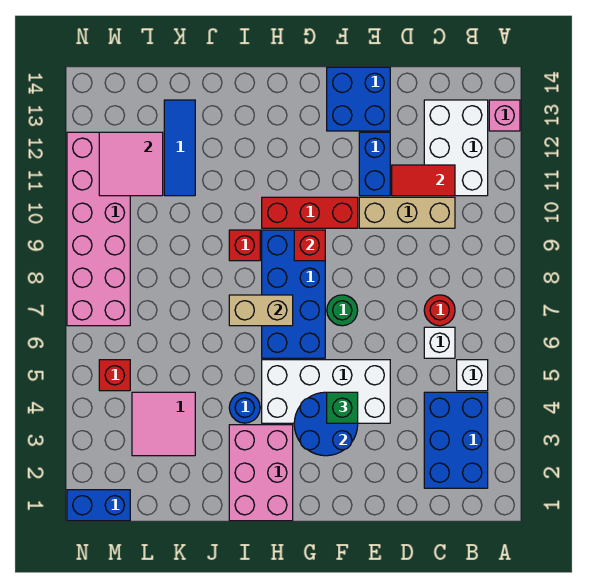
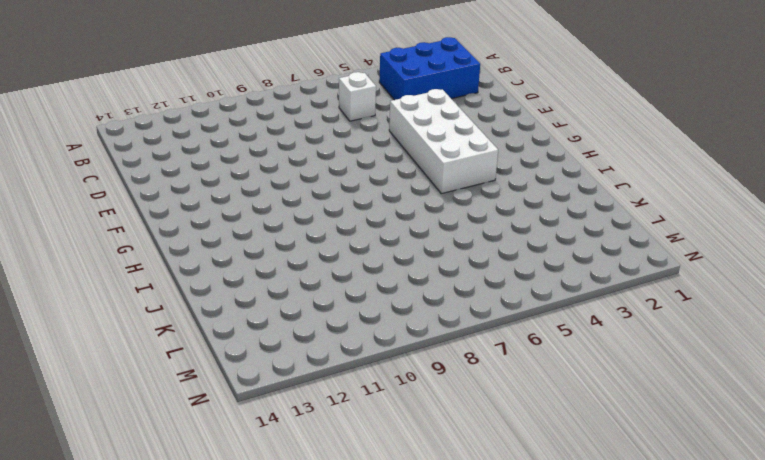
none -> pink brick A13 level 1
none -> white brick B5 level 1
none -> white brick B11:C13 level 1

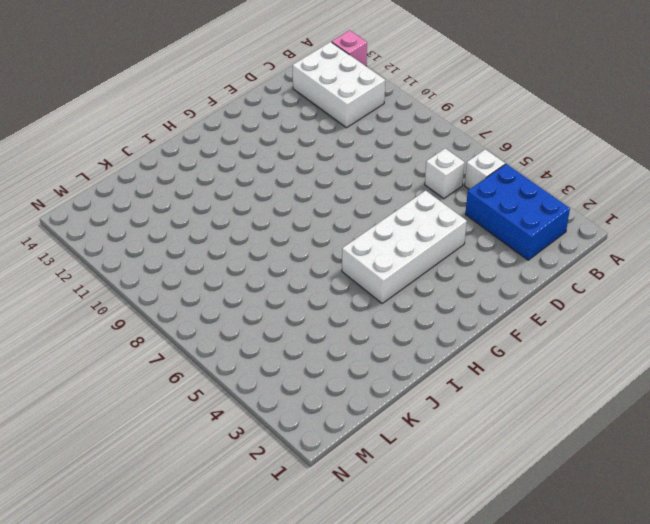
none -> red round brick C7 level 1
none -> tan brick C10:E10 level 1
none -> blue brick E11:E12 level 1

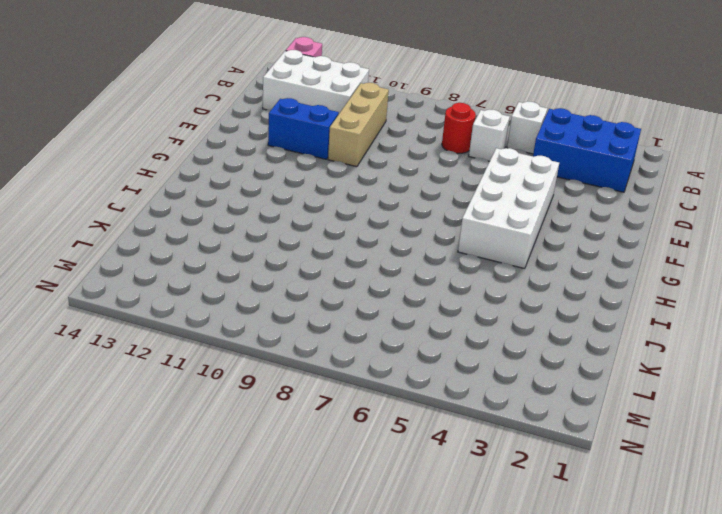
none -> blue brick E13:F14 level 1
none -> green round brick F7 level 1
none -> red brick F10:H10 level 1

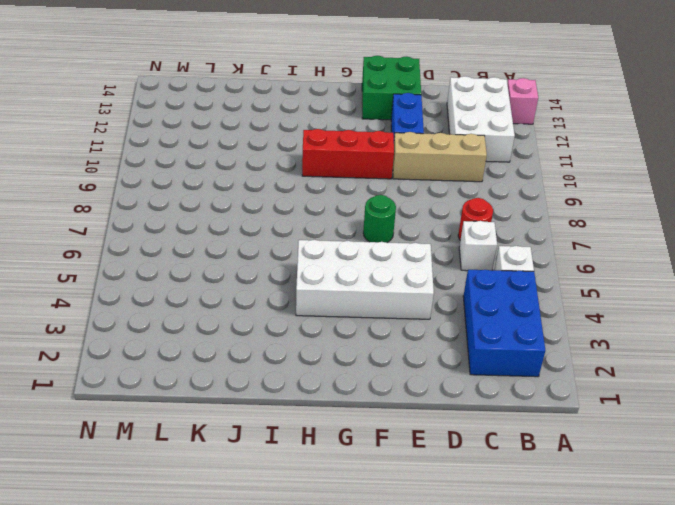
green brick E13:F14 level 1 -> blue brick E13:F14 level 1
none -> blue brick G6:H9 level 1
none -> pink brick H1:I3 level 1
none -> blue round brick I4 level 1

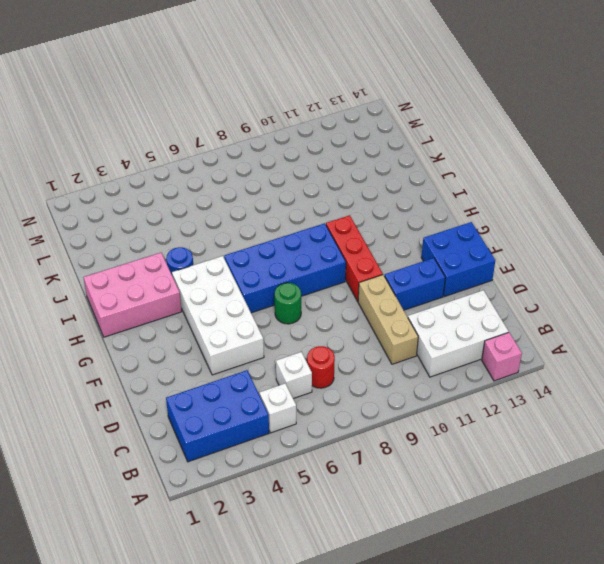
none -> red brick I9 level 1
none -> pink tile K3:L4 level 1
none -> blue tile K11:K13 level 1

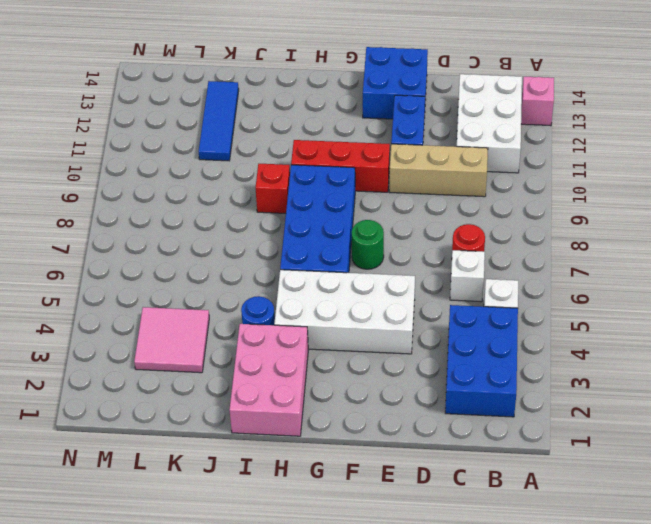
none -> blue brick M1:N1 level 1
none -> red brick M5 level 1
none -> pink brick M7:N12 level 1

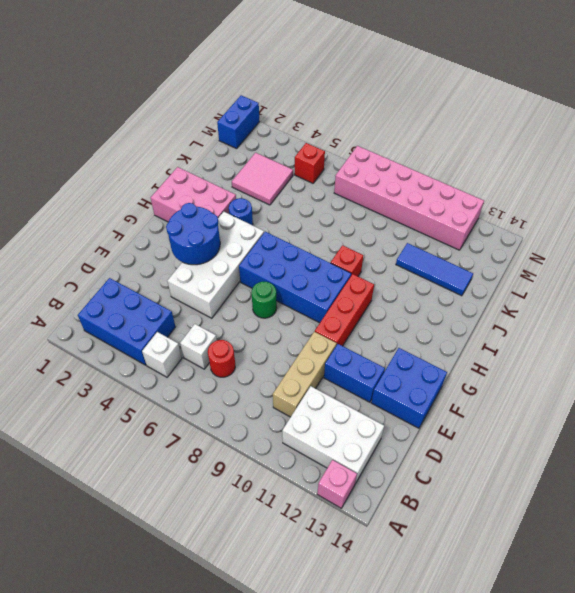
none -> red tile C11:D11 level 2
none -> red brick G9 level 2
none -> tan brick H7:I7 level 2

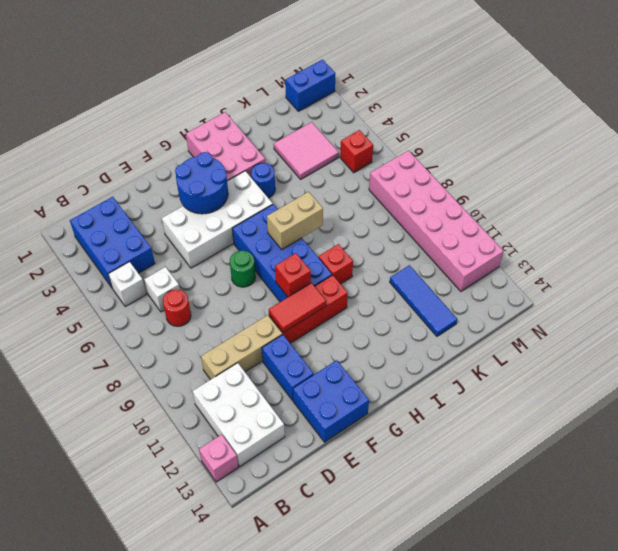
red tile F10:G10 level 2 -> red tile C11:D11 level 2
none -> pink tile L11:M12 level 2
none -> green brick F4 level 3

